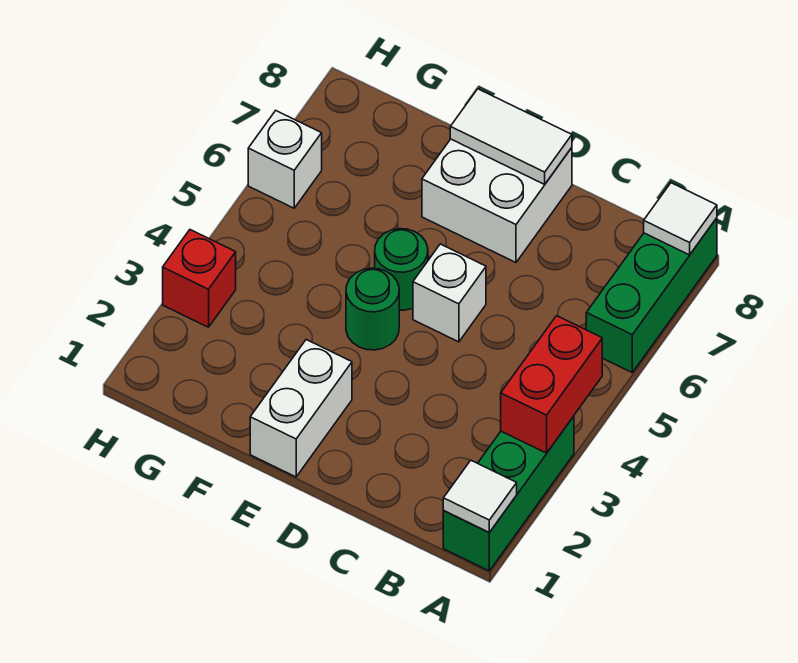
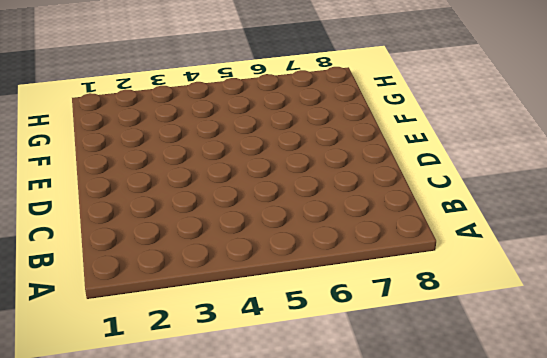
none -> green brick A1:A3 level 1
none -> green brick A6:A8 level 1
none -> white brick D5 level 1

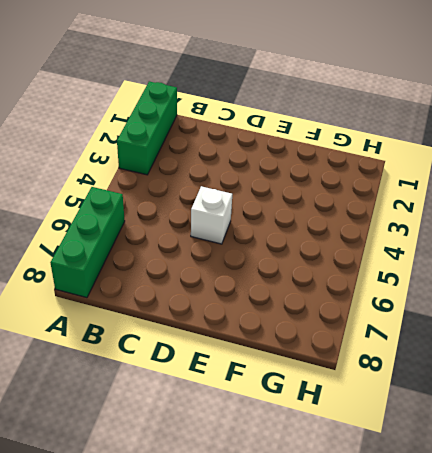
none -> white brick D7:E8 level 1
none -> white brick E1:E2 level 1
none -> green round brick E4 level 1

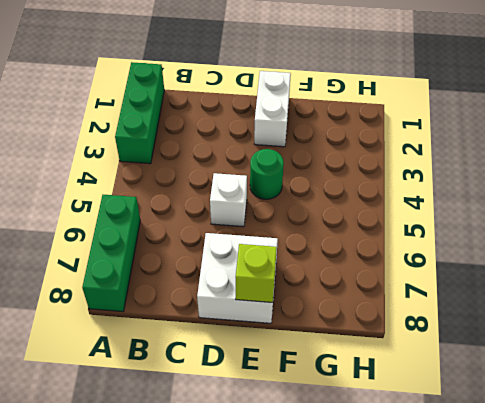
lime brick E8 level 2 -> white tile D8:E8 level 2
none -> green round brick E5 level 1
none -> red brick H3 level 1
none -> white brick H6 level 1

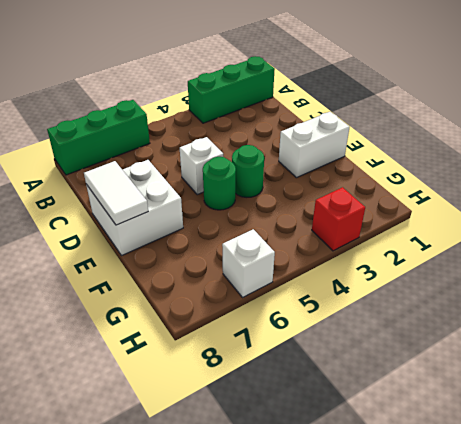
none -> white tile A1 level 2
none -> red brick A3:A4 level 2
none -> white tile A8 level 2

